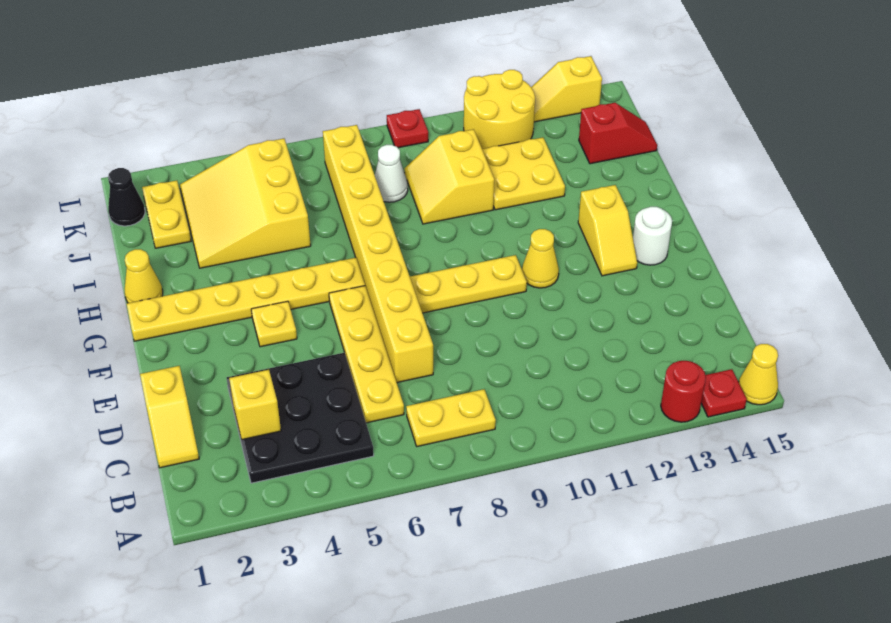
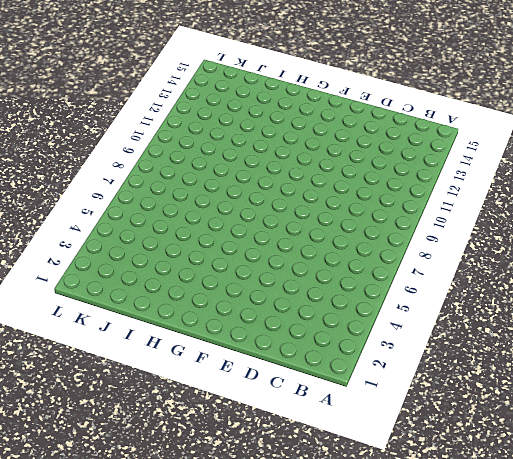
none -> red round brick A13 level 1
none -> red plate A14 level 1
none -> yellow cone A15 level 1

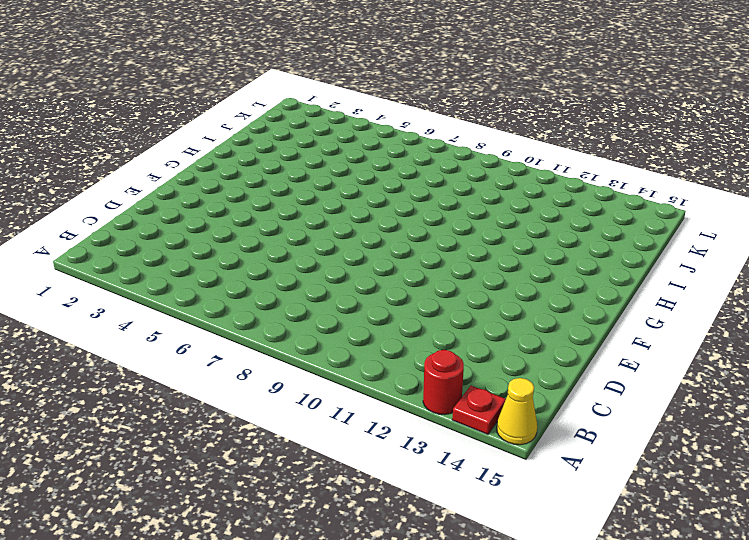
none -> black plate B3:D5 level 1
none -> yellow plate B7:B8 level 1
none -> yellow slope C1:D1 level 1 top D

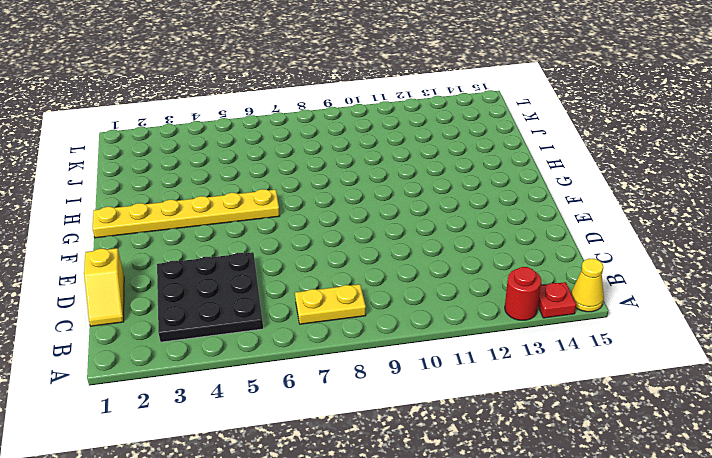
none -> yellow plate C6:F6 level 1
none -> yellow brick D7:K7 level 1
none -> yellow plate F4 level 1

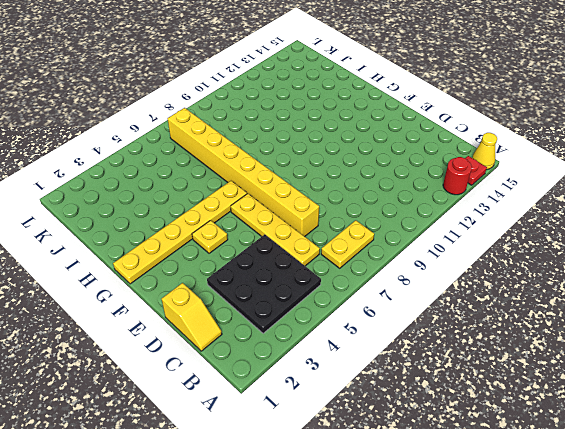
none -> yellow plate F8:F10 level 1
none -> yellow cone F11 level 1
none -> yellow slope F13:G13 level 1 top G

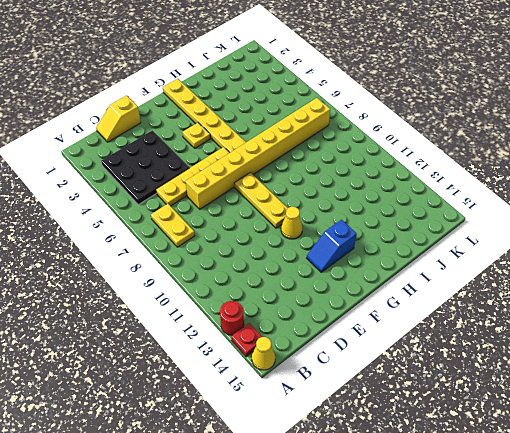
blue slope F13:G13 level 1 top G -> yellow slope F13:G13 level 1 top G
none -> white round brick F14 level 1
none -> yellow cone H1 level 1
none -> yellow slope I3:K5 level 1 top 5

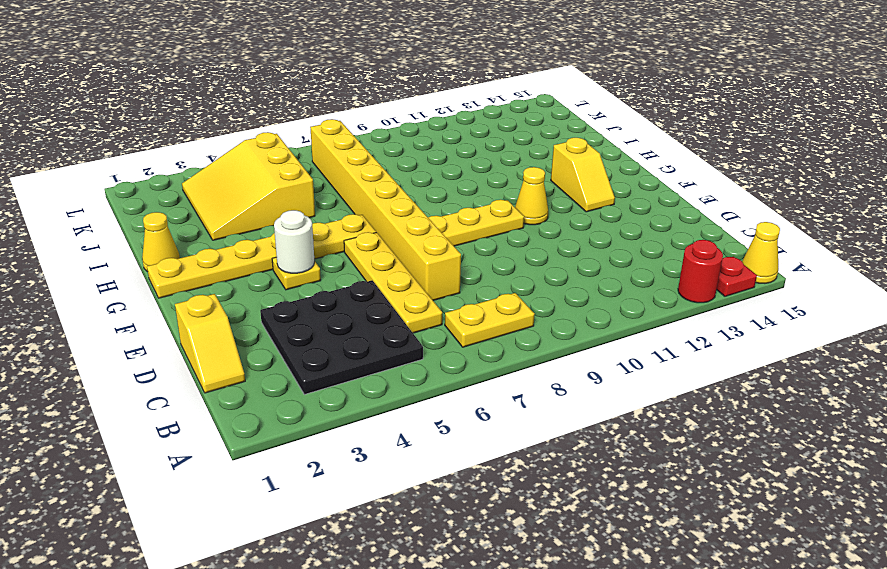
white round brick F4 level 2 -> white round brick F14 level 1
none -> yellow slope I9:J10 level 1 top 10
none -> yellow plate I11:J12 level 1
none -> yellow plate J2:K2 level 1

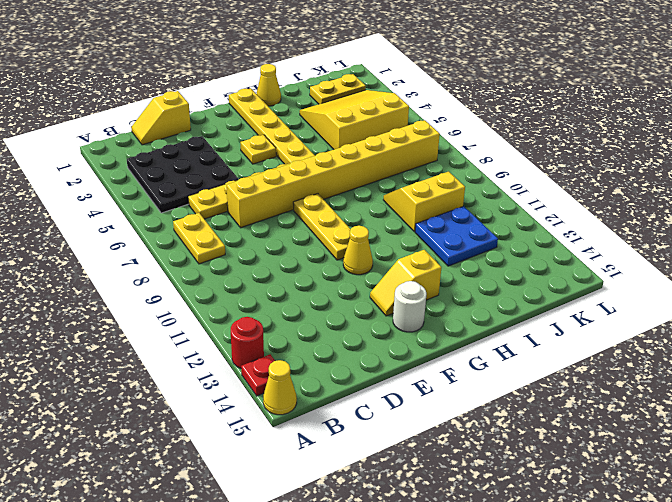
blue plate I11:J12 level 1 -> yellow plate I11:J12 level 1
none -> white cone J8 level 1
none -> red slope J14:J15 level 1 top 14
none -> black cone K1 level 1

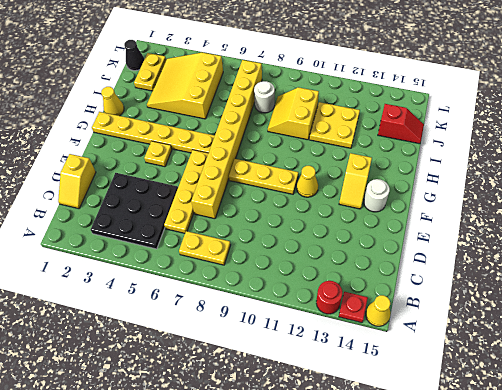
white round brick J8 level 1 -> white cone J8 level 1
none -> yellow round brick K11:L12 level 1
none -> red plate L9 level 1
none -> yellow slope L13:L14 level 1 top 14

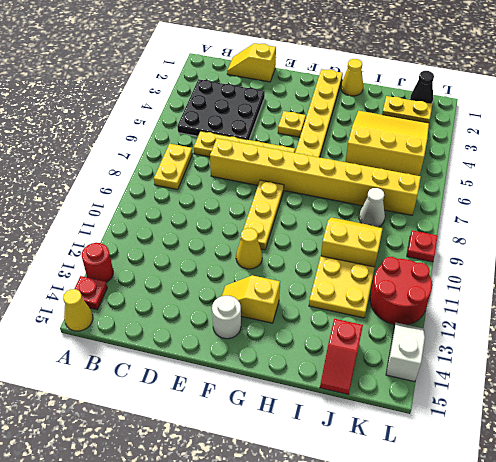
red round brick K11:L12 level 1 -> yellow round brick K11:L12 level 1
white slope L13:L14 level 1 top 14 -> yellow slope L13:L14 level 1 top 14
none -> yellow brick C3 level 2

